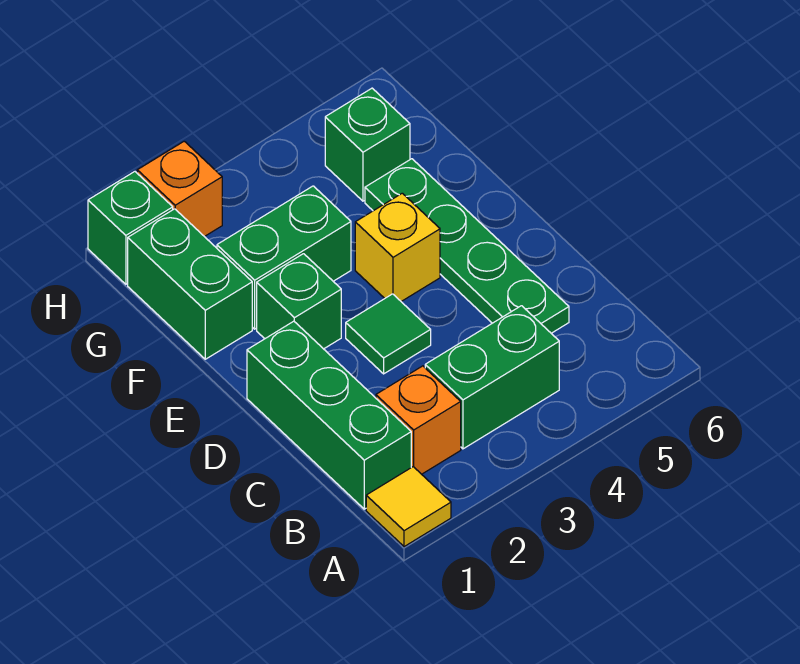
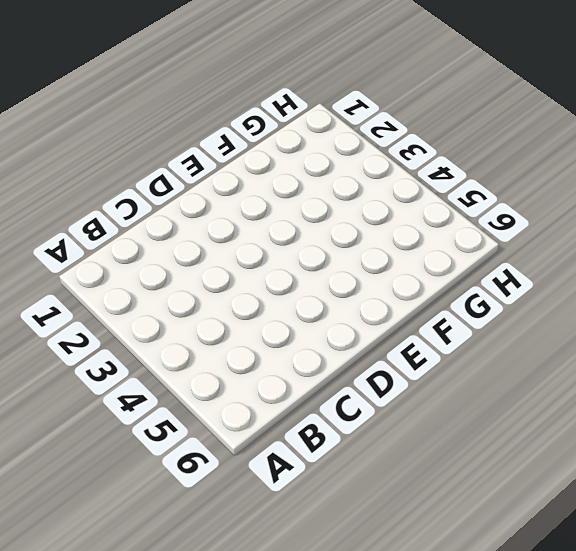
none -> yellow tile A1 level 1
none -> green brick B1:D1 level 1
none -> orange brick B2 level 1

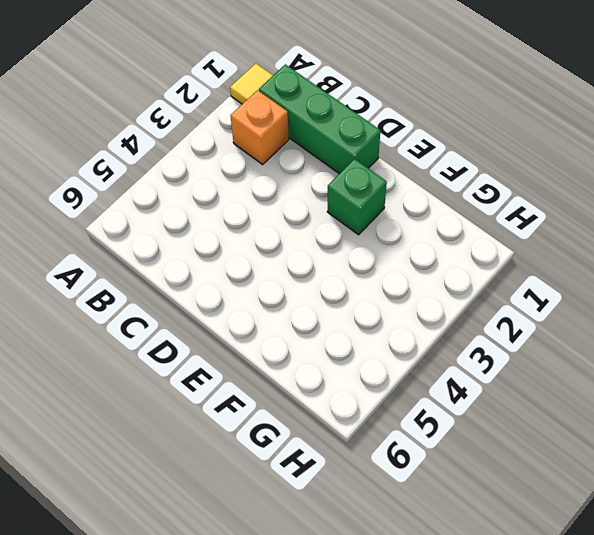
none -> green brick B3:B4 level 1
none -> green plate C5:F5 level 1
none -> green tile D3 level 1

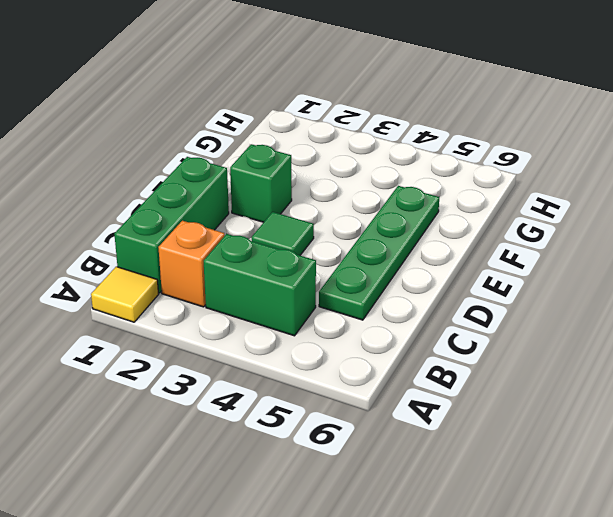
none -> yellow brick E4 level 1
none -> green brick F1:G1 level 1
none -> green brick F2:F3 level 1

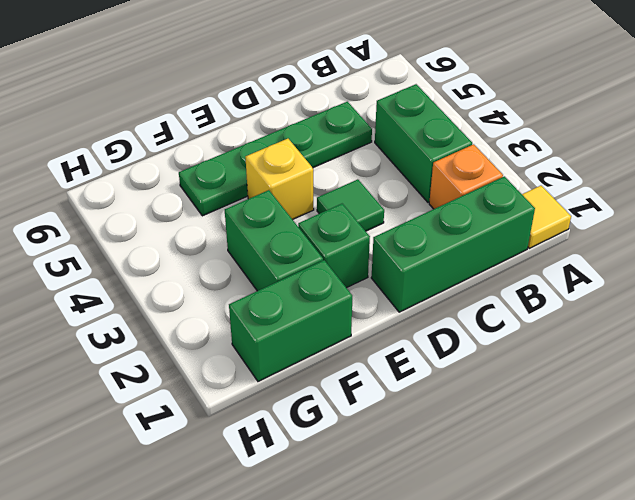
none -> green brick G5 level 1
none -> green brick H1 level 1
none -> orange brick H2 level 1

